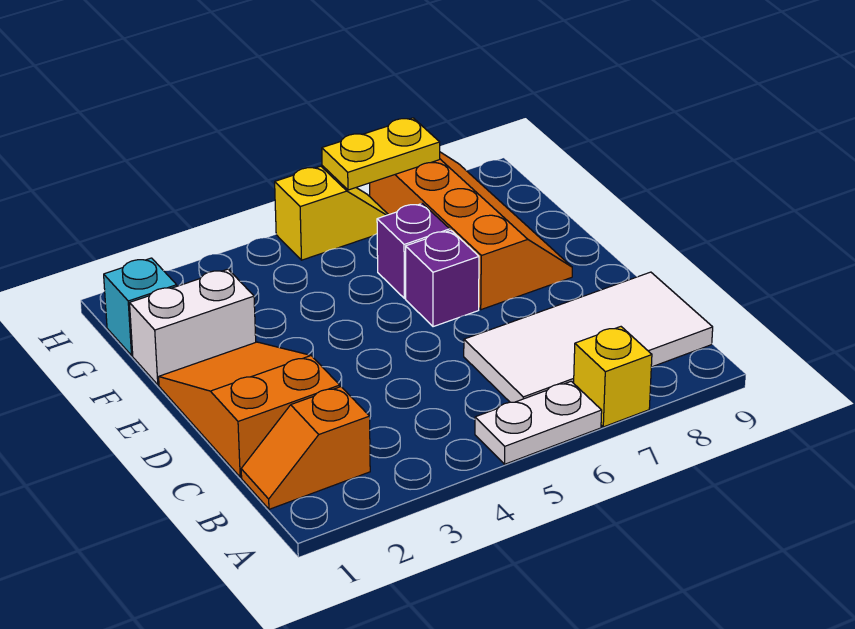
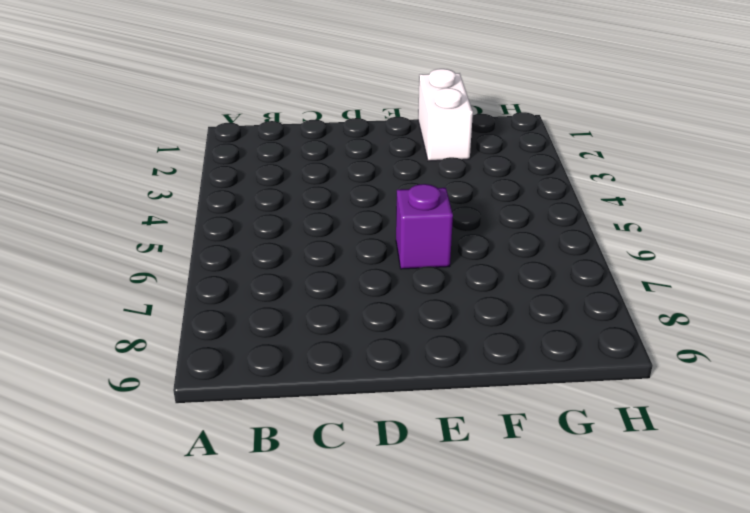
none -> white plate A5:A6 level 1
none -> yellow brick A7 level 1
none -> orange slope B1:B2 level 1 top 2

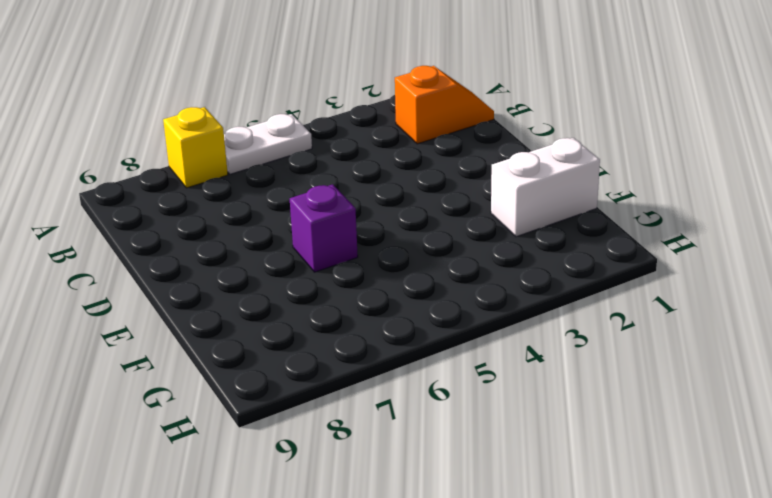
none -> white tile B6:C9 level 1
none -> orange slope C1:E2 level 1 top C
none -> orange slope E7:H8 level 1 top 7

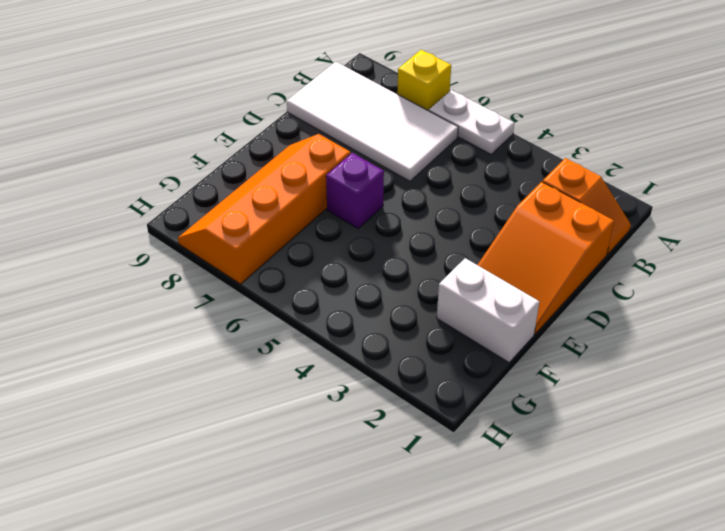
none -> purple brick F6 level 1
none -> cyan brick G1 level 1
none -> yellow slope H5:H6 level 1 top 5

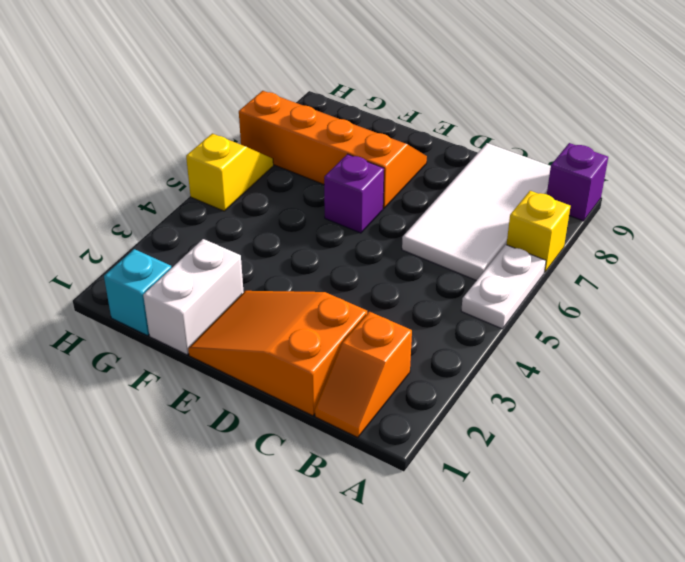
purple brick A9 level 1 -> purple brick F6 level 1
none -> yellow plate H6:H7 level 2

